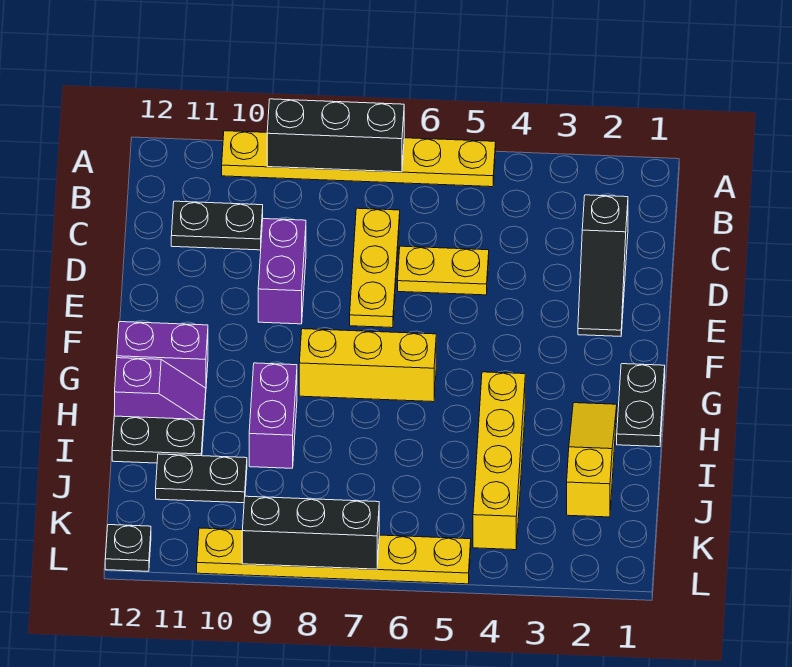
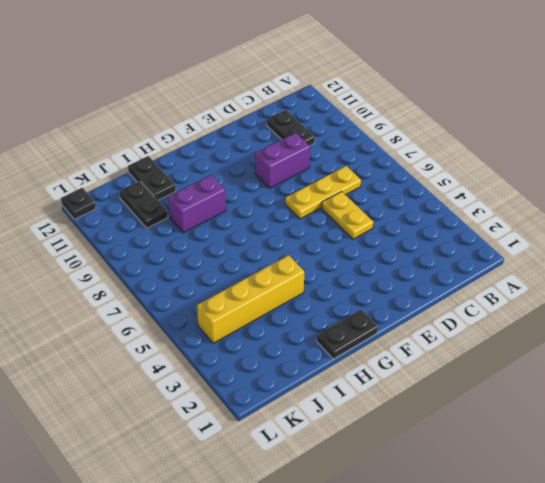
none -> yellow plate A5:A10 level 1
none -> black slope C2:E2 level 1 top C
none -> yellow brick G6:G8 level 1

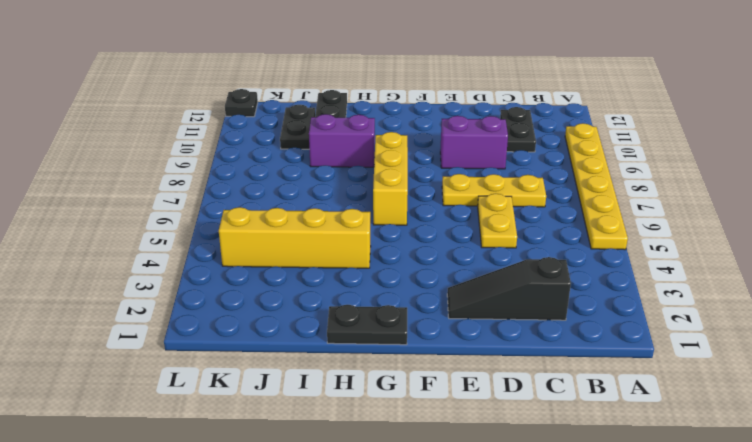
none -> purple brick G11:G12 level 1
none -> yellow slope H2:J2 level 1 top J
none -> purple slope H11:H12 level 1 top 12

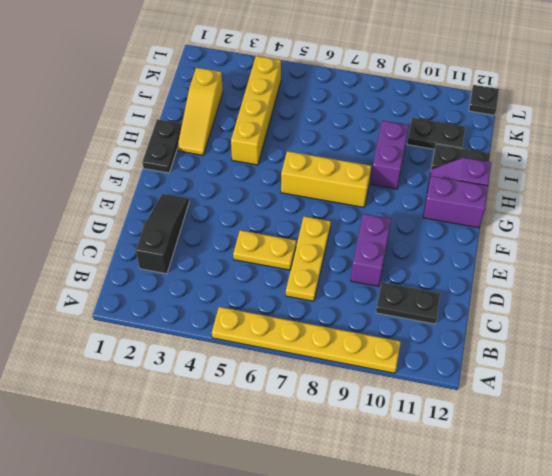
none -> yellow plate L5:L10 level 1
none -> black brick A7:A9 level 2
none -> black brick L7:L9 level 2

